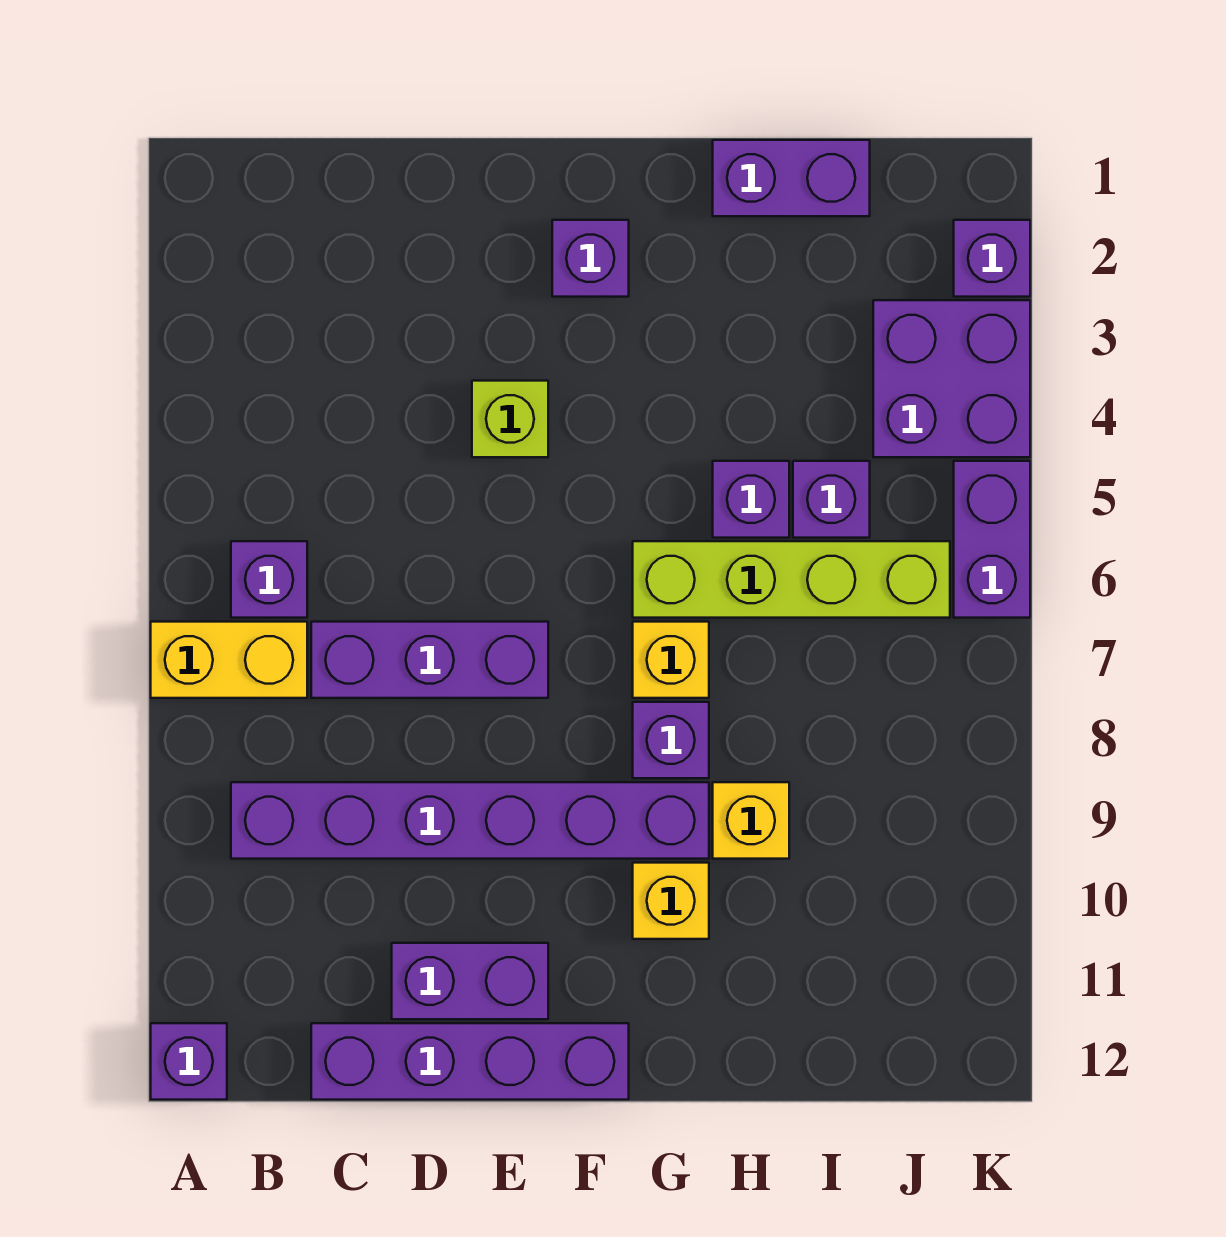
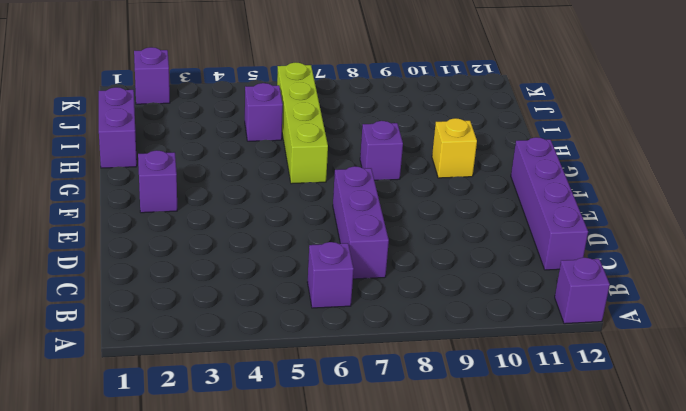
none -> yellow brick A7:B7 level 1
none -> purple brick B9:G9 level 1
none -> purple brick D11:E11 level 1

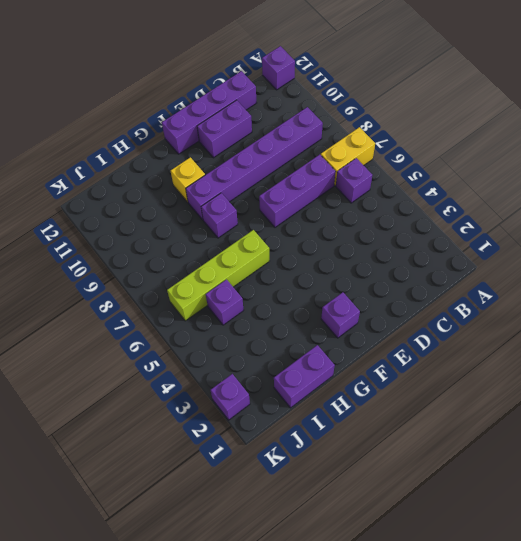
none -> lime brick E4 level 1
none -> yellow brick G7 level 1
none -> purple brick H5 level 1

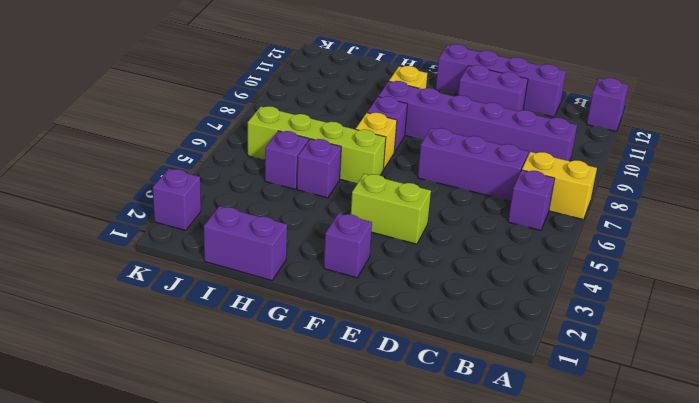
lime brick E4:F4 level 1 -> lime brick E4 level 1
none -> yellow brick H9 level 1
none -> purple brick J3:K4 level 1
none -> purple brick K5:K6 level 1

